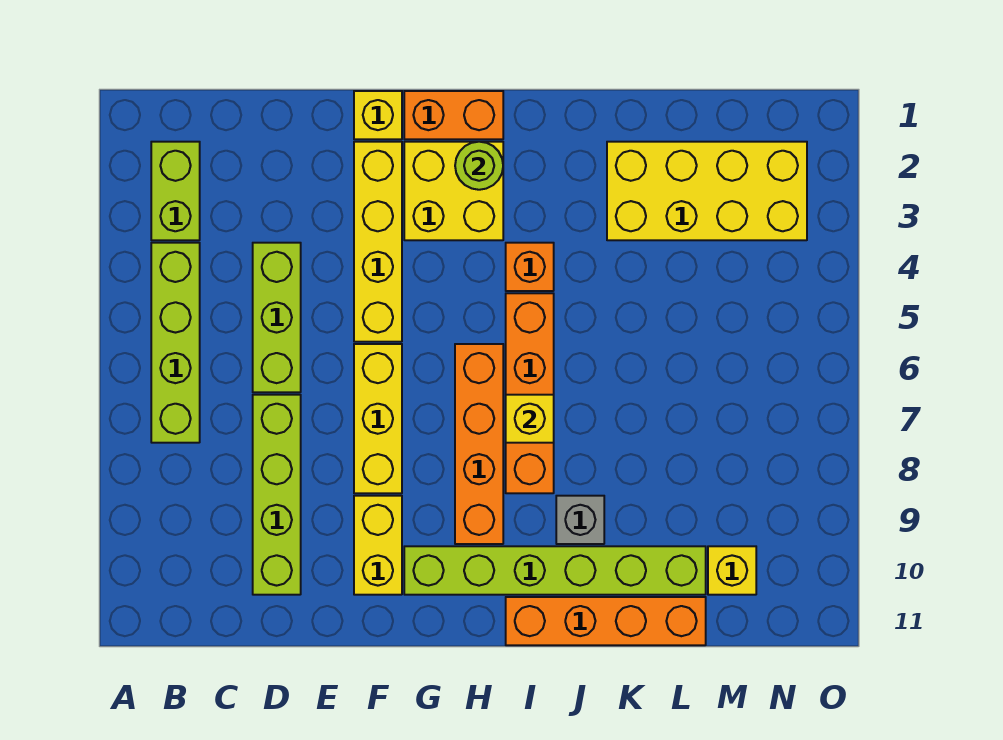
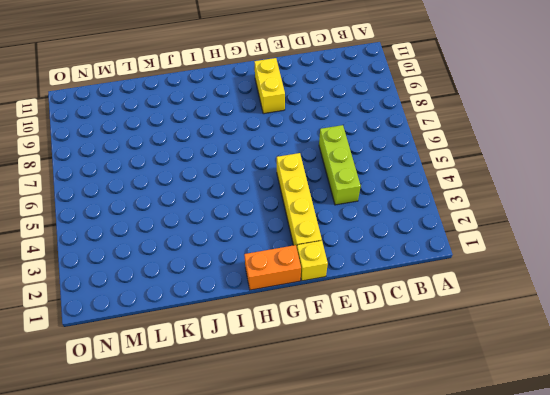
none -> lime brick B2:B3 level 1
none -> lime brick B4:B7 level 1
none -> lime brick D7:D10 level 1

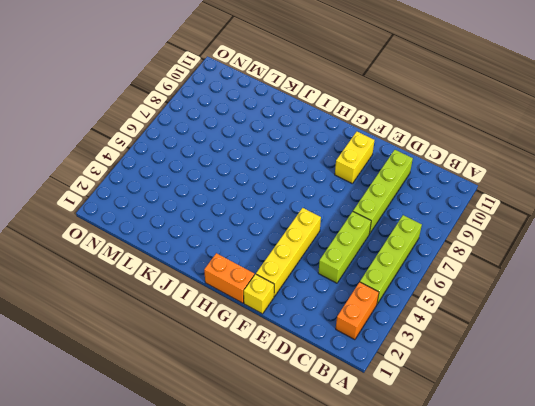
orange brick B2:B3 level 1 -> lime brick B2:B3 level 1
none -> yellow brick F6:F8 level 1
none -> yellow brick G2:H3 level 1
none -> lime brick G10:L10 level 1

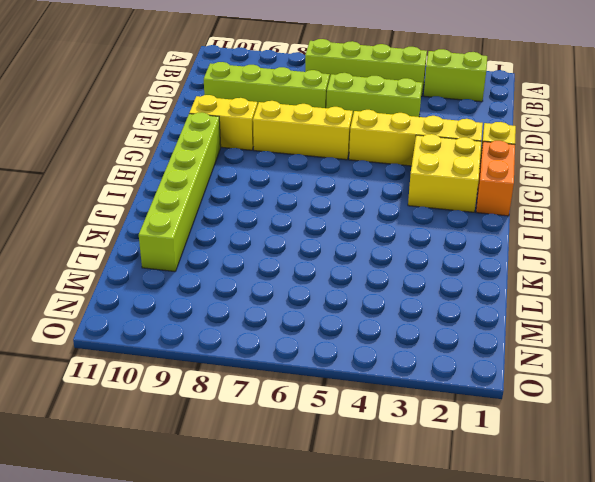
none -> orange brick H6:H9 level 1
none -> orange brick I4 level 1
none -> orange brick I5:I8 level 1

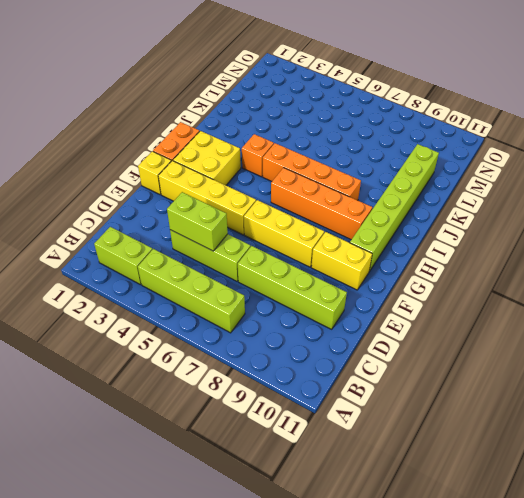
lime brick D4:D5 level 2 -> none
none -> orange brick I11:L11 level 1
none -> grey brick J9 level 1
none -> yellow brick K2:N3 level 1

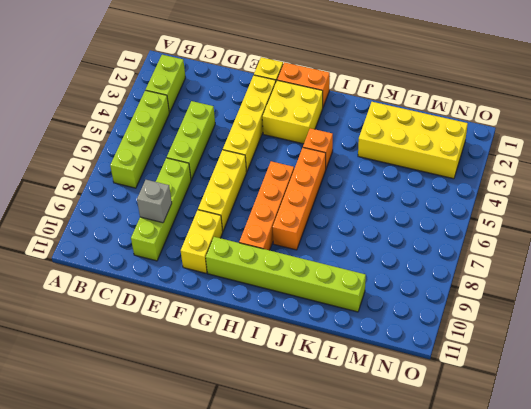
grey brick D9 level 2 -> grey brick J9 level 1
none -> orange brick I11:L11 level 1
none -> yellow brick M10 level 1
none -> lime round brick H2 level 2

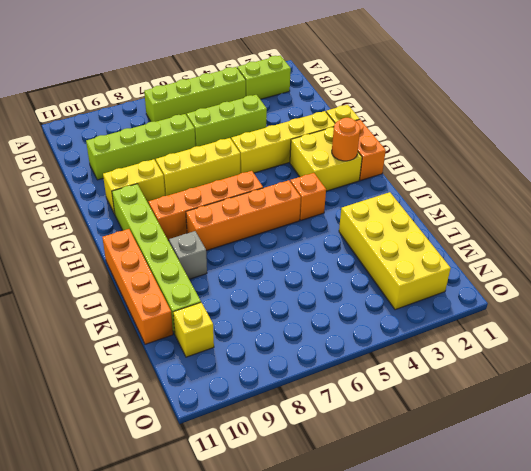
orange round brick H2 level 2 -> lime round brick H2 level 2
none -> yellow brick I7 level 2

